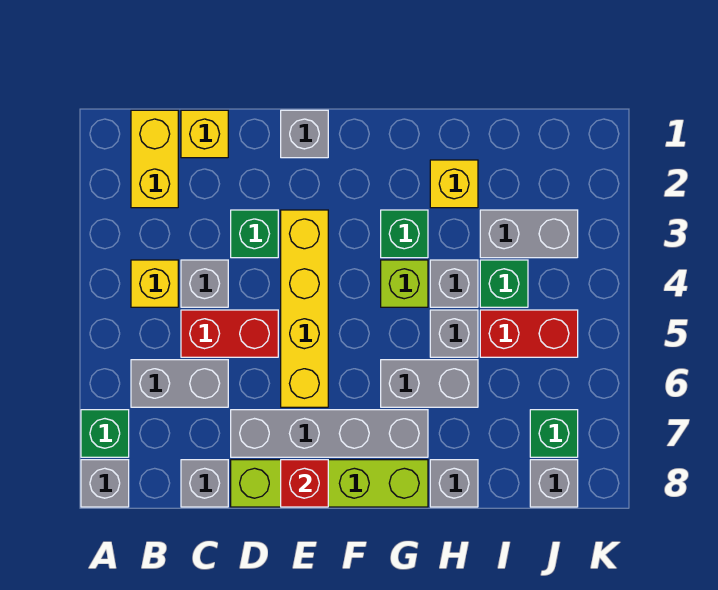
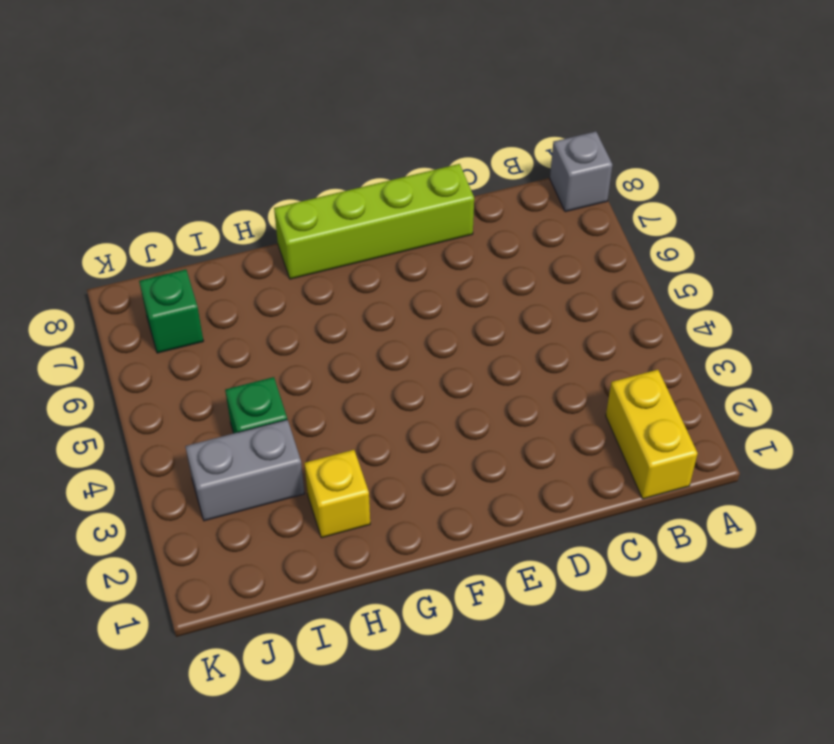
none -> green brick A7 level 1
none -> yellow brick B4 level 1
none -> grey brick B6:C6 level 1

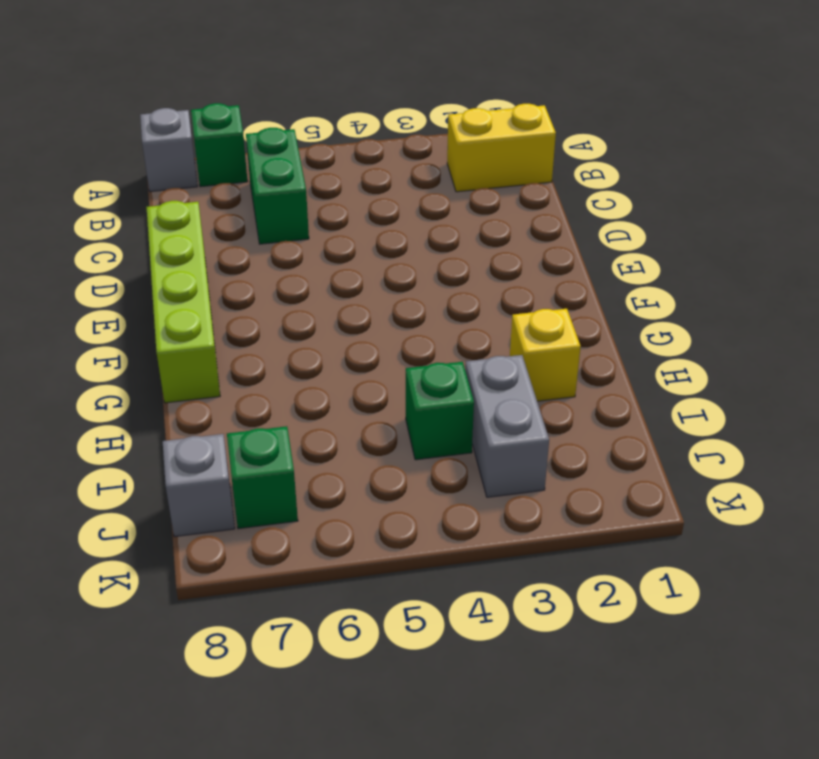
green brick B6:C6 level 1 -> grey brick B6:C6 level 1
none -> yellow brick B4 level 1
none -> yellow brick C1 level 1
none -> grey brick C4 level 1

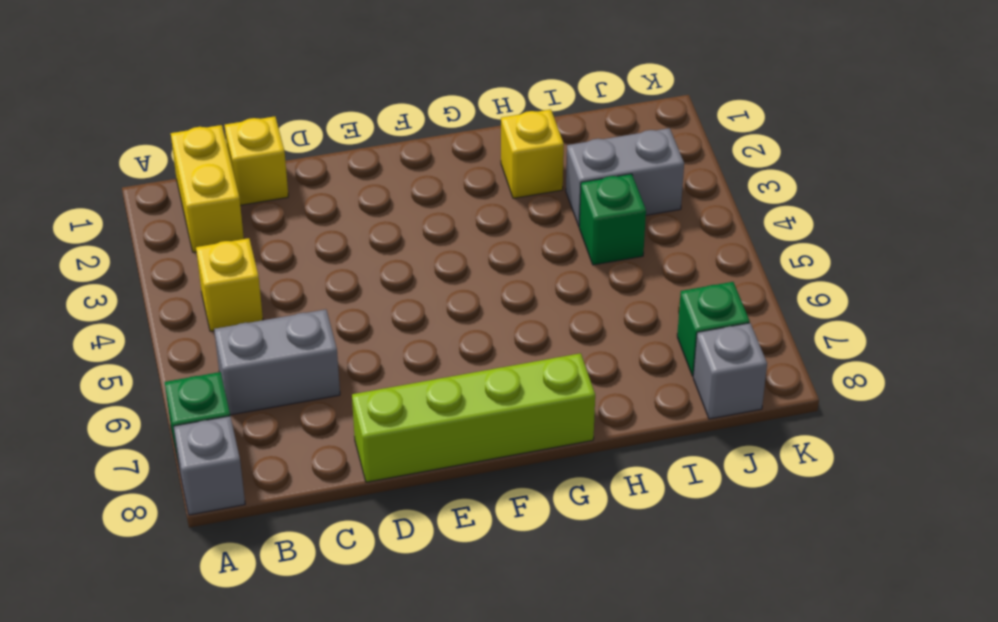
none -> grey brick C4 level 1
none -> red brick C5:D5 level 1
none -> grey brick C8 level 1

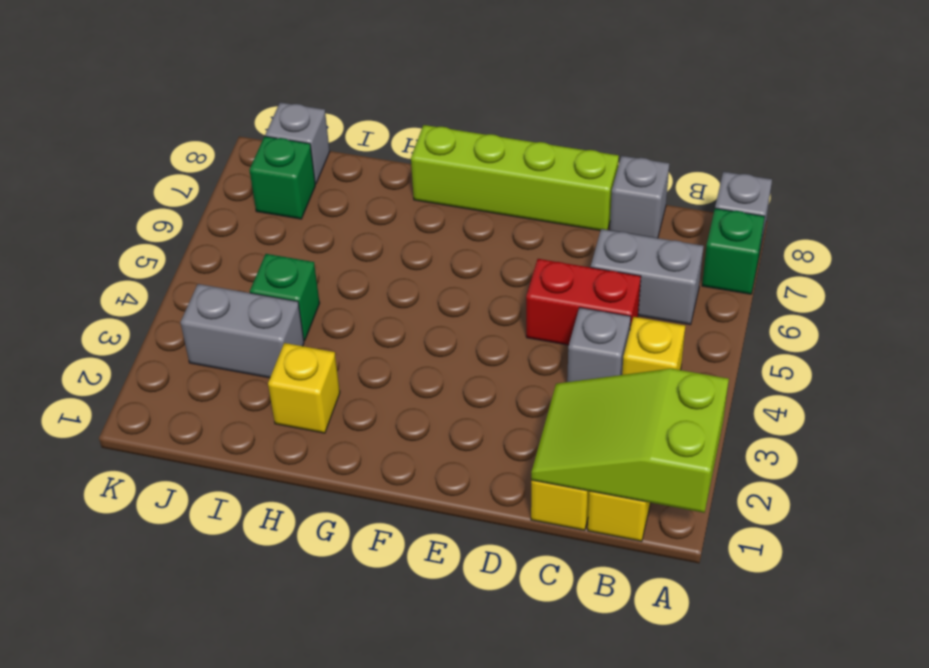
lime slope A1:C2 level 2 top A -> none
none -> green brick D3 level 1
none -> grey brick D7:G7 level 1
none -> grey brick E1 level 1

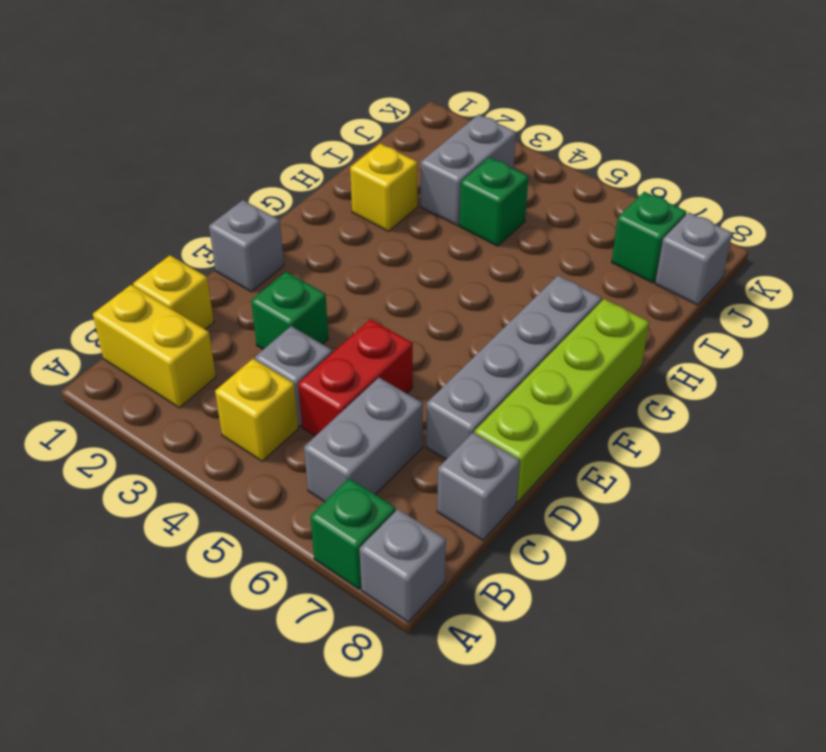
none -> yellow brick E3:E6 level 1
none -> green brick G3 level 1
none -> lime brick G4 level 1

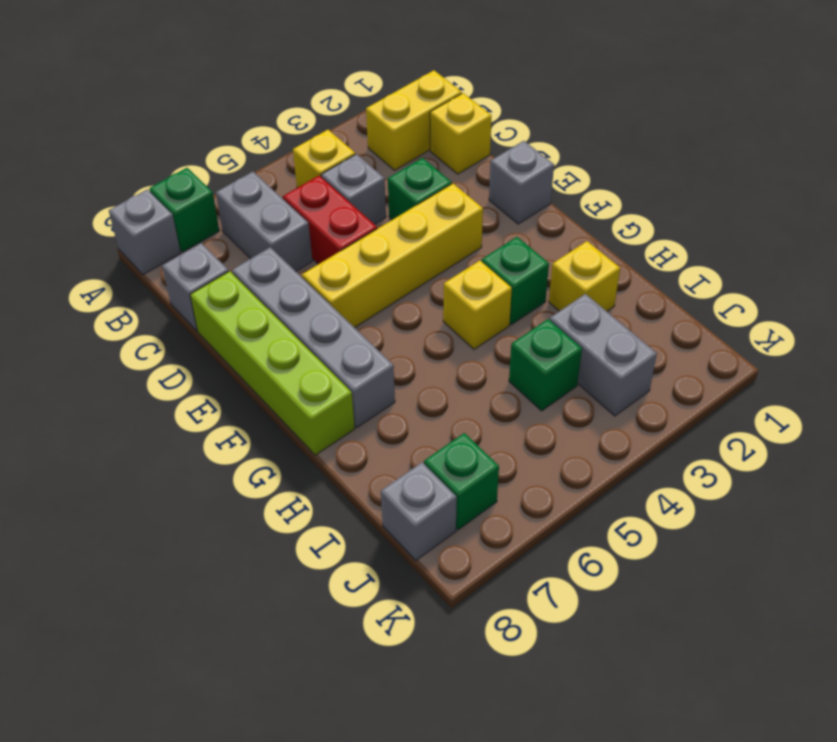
yellow brick G4 level 1 -> lime brick G4 level 1
none -> grey brick G6:H6 level 1
none -> grey brick H4 level 1
none -> grey brick H5 level 1

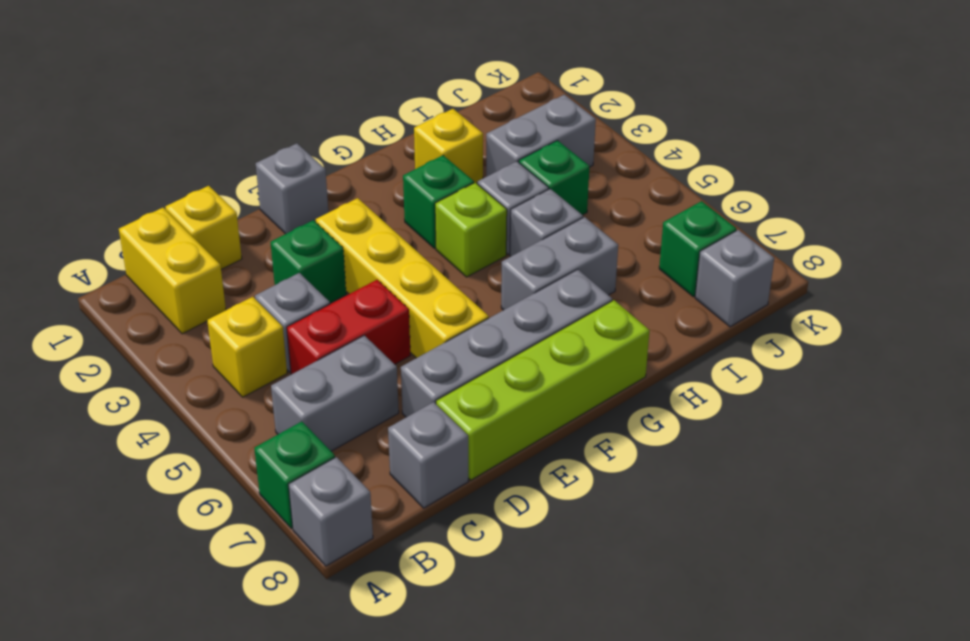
none -> grey brick H8 level 1
none -> red brick I5:J5 level 1
none -> red brick E8 level 2

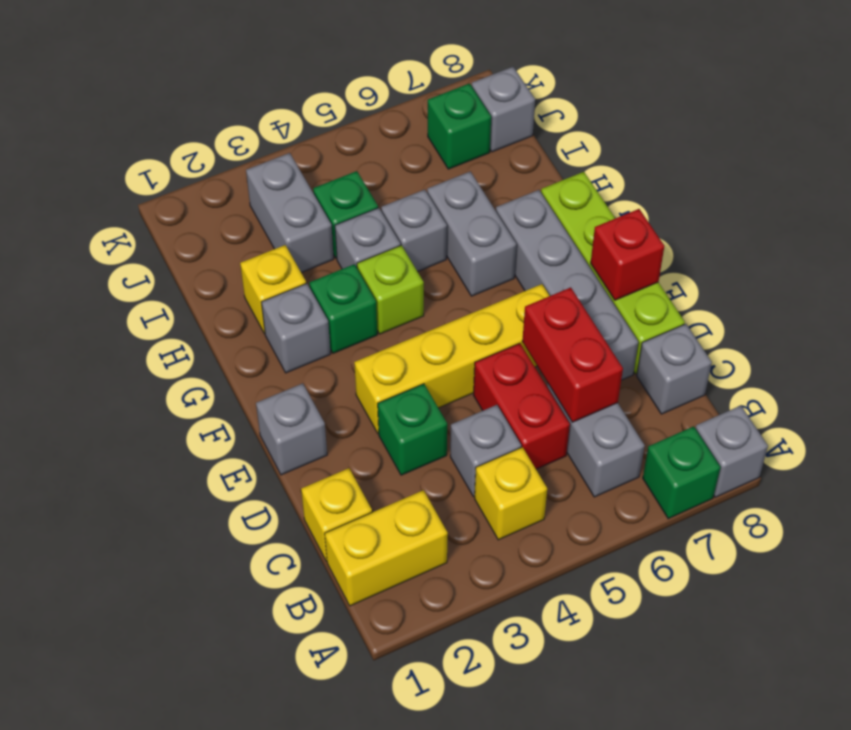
red brick C6:D6 level 2 -> red brick I5:J5 level 1
grey brick G2 level 1 -> grey brick H8 level 1

